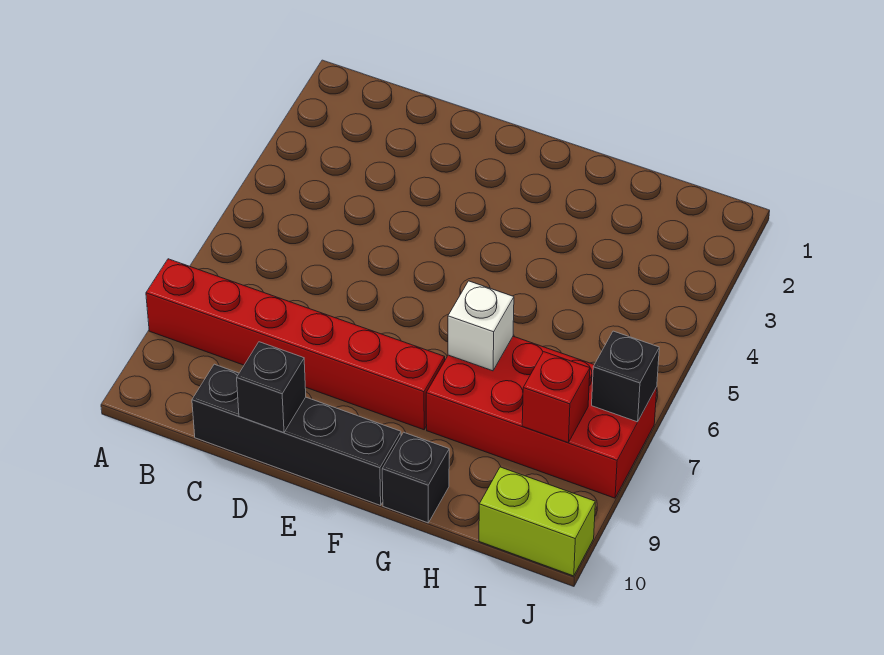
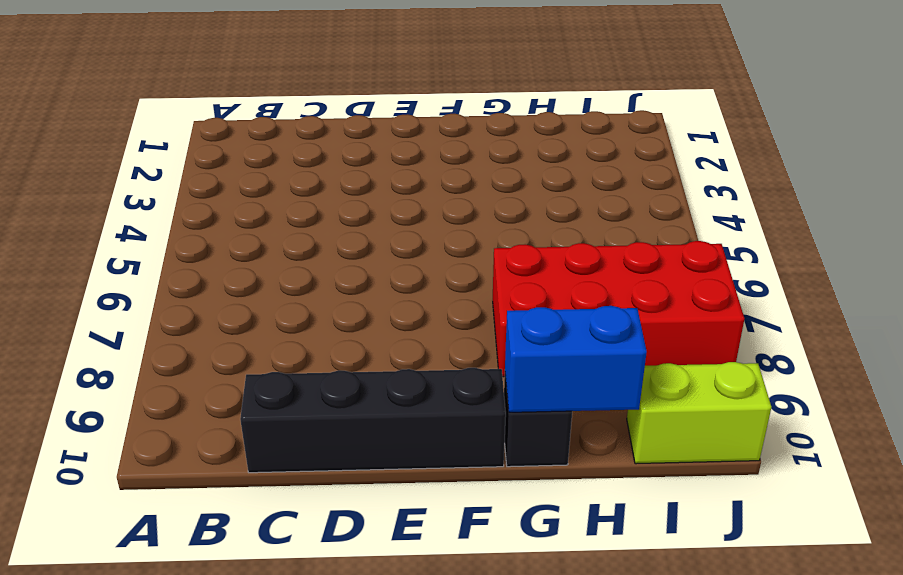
blue brick G10:H10 level 2 -> none
none -> red brick A8:F8 level 1
none -> black brick D10 level 2

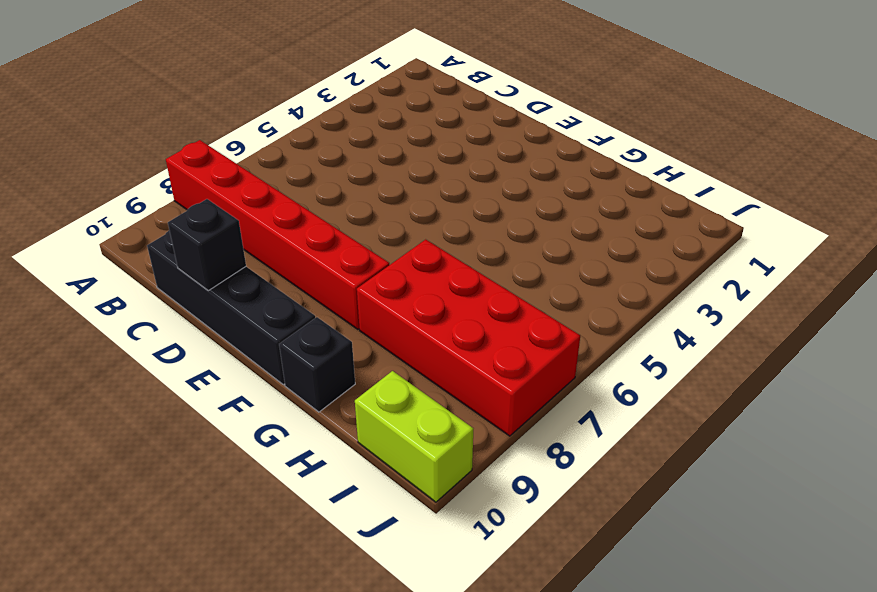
none -> white brick G7 level 2
none -> red brick I8 level 2

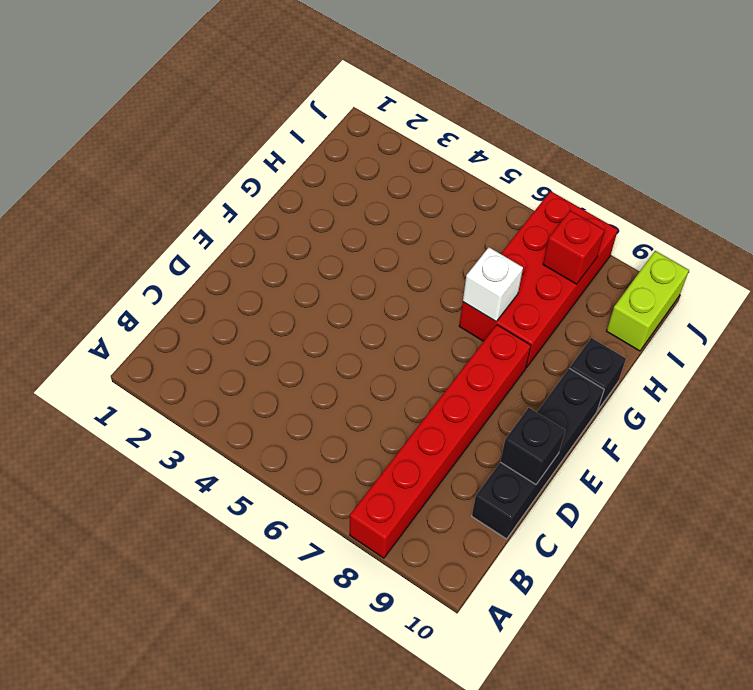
none -> black brick J7 level 2

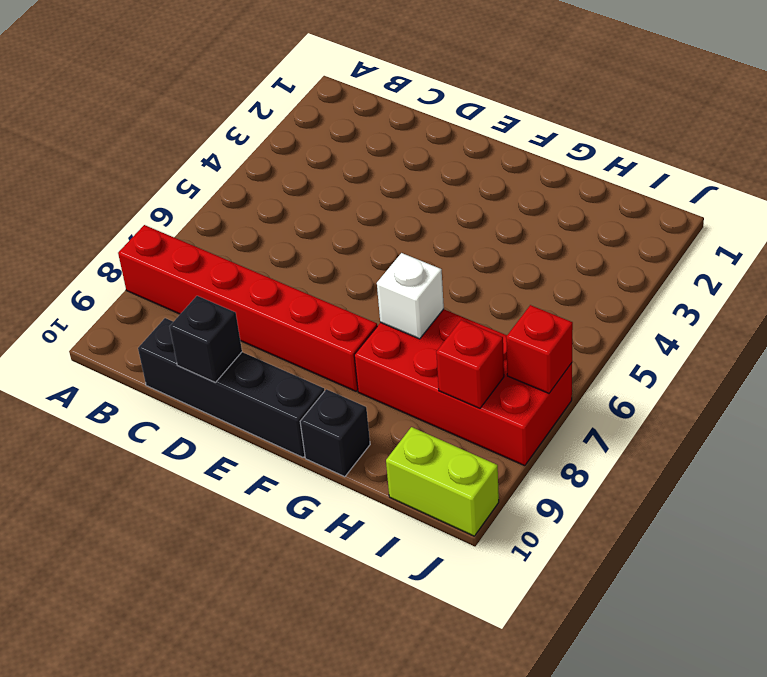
red brick J7 level 2 -> black brick J7 level 2

